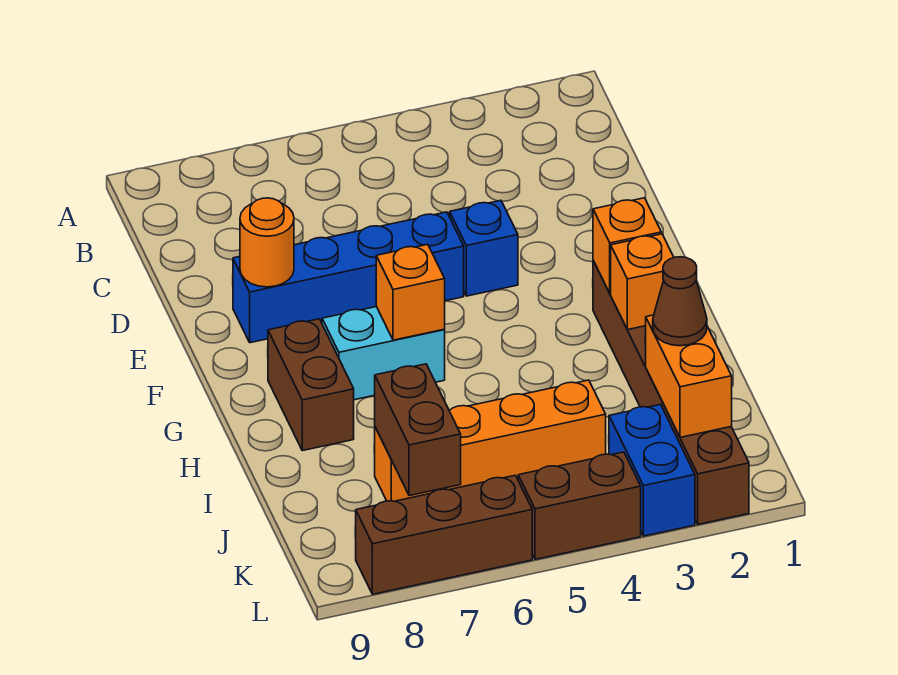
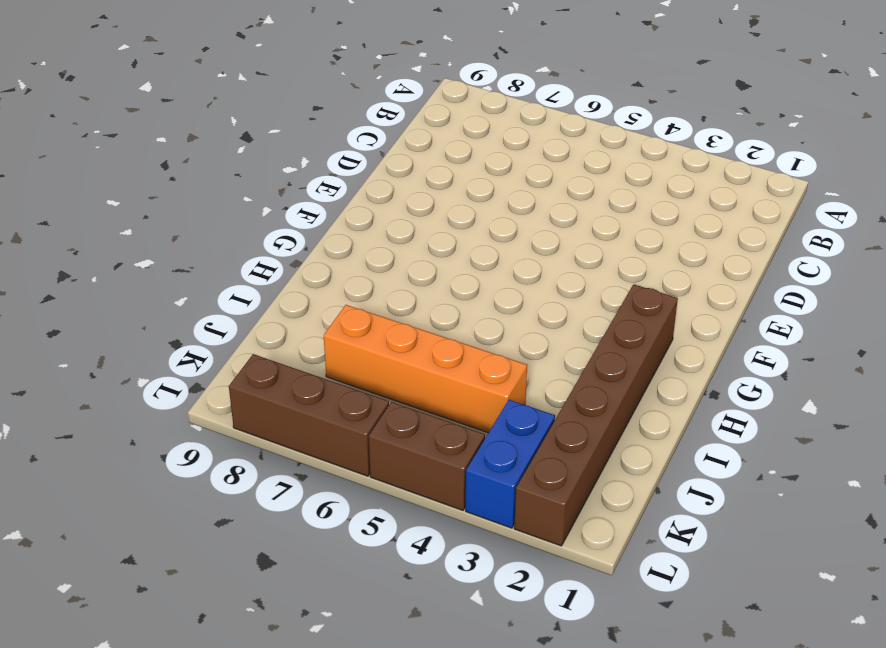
none -> blue brick E4 level 1
none -> blue brick E5:E8 level 1
none -> cyan brick G6:G7 level 1

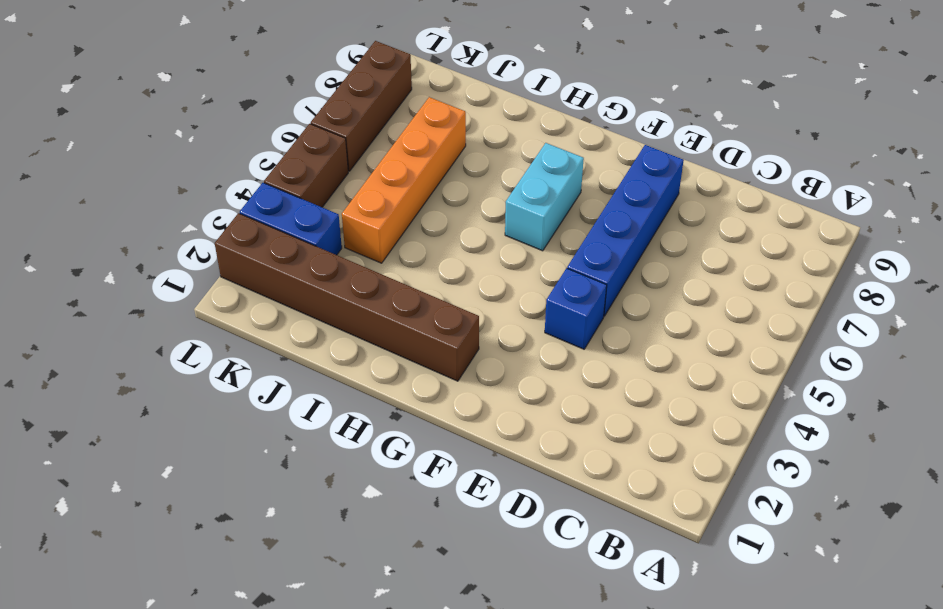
none -> brown brick G8:H8 level 1
none -> orange round brick E8 level 2
none -> orange brick G2 level 2

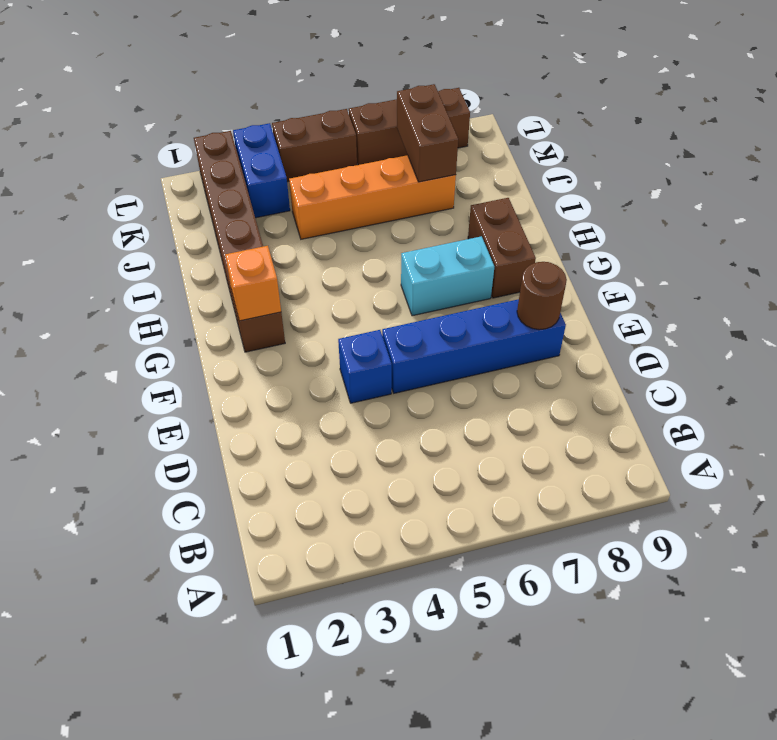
brown round brick E8 level 2 -> orange round brick E8 level 2
none -> orange brick G6 level 2
none -> orange brick H2 level 2
none -> orange brick J2:K2 level 2

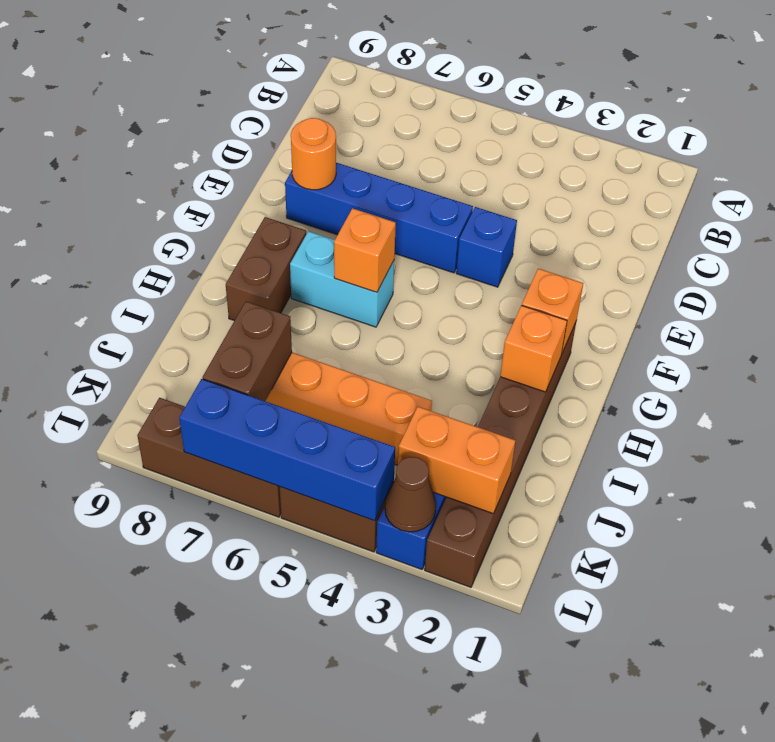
orange brick K2:K3 level 2 -> orange brick J2:K2 level 2
brown cone L3 level 2 -> brown cone J2 level 3
blue brick L4:L7 level 2 -> none

